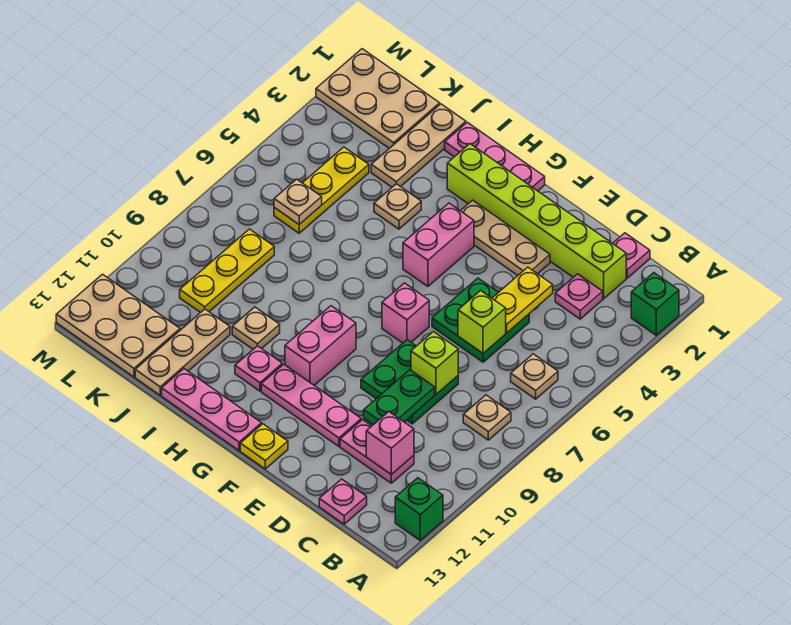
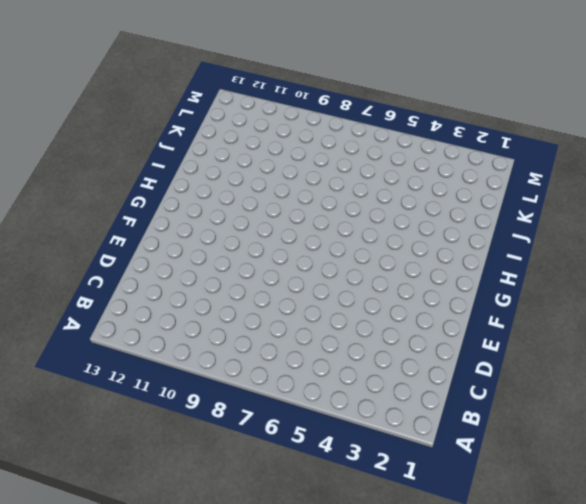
none -> green brick A2 level 1
none -> green brick A12 level 1
none -> tan plate B6 level 1
none -> tan plate B8 level 1

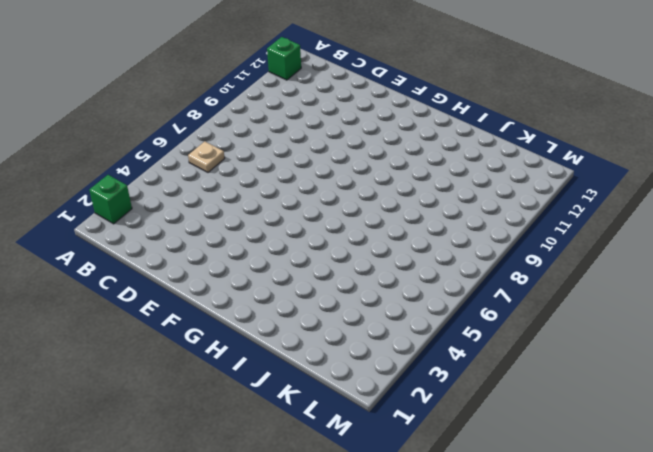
none -> tan plate B8 level 1
none -> pink plate C1 level 1
none -> lime brick C2:H2 level 1
none -> pink plate C3 level 1

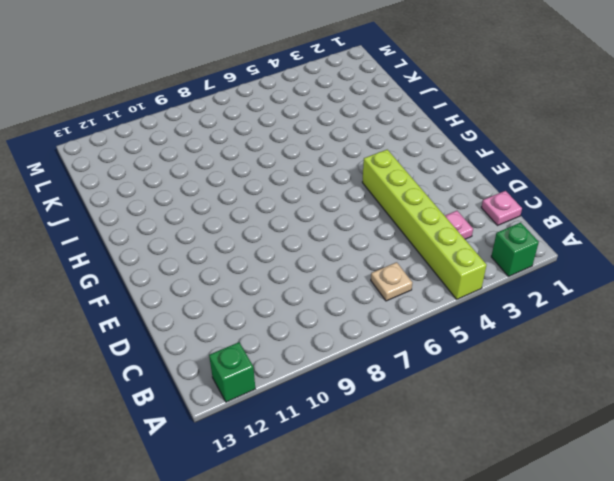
lime brick A4:F4 level 1 -> lime brick C2:H2 level 1
none -> tan plate B8 level 1
none -> pink plate C11:D11 level 1
none -> pink plate C13 level 1
none -> green plate D5:E6 level 1

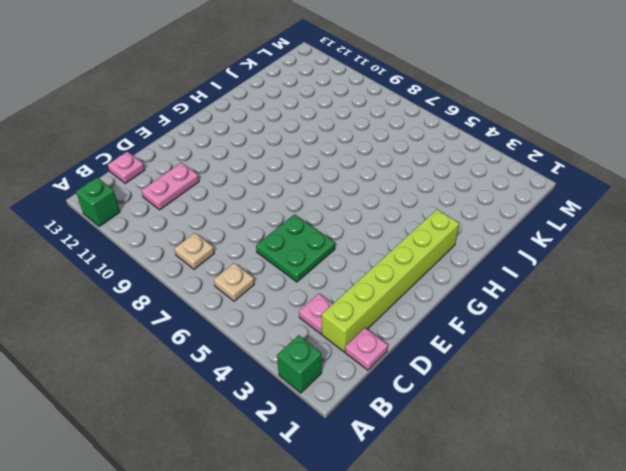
none -> green plate D8:E9 level 1
none -> tan plate E3:G3 level 1
none -> pink plate E11:G11 level 1
none -> pink brick F7 level 1

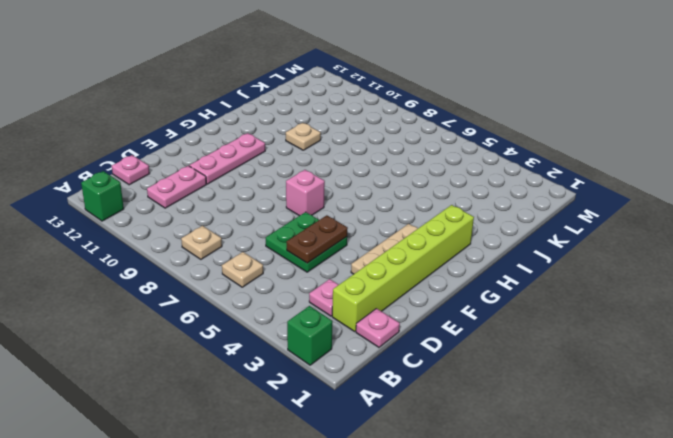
brown plate D5:E5 level 2 -> yellow plate D4:D5 level 2
none -> green plate D8:E9 level 1
none -> yellow plate F13 level 1
none -> pink plate G1:I1 level 1
none -> pink brick G4:G5 level 1

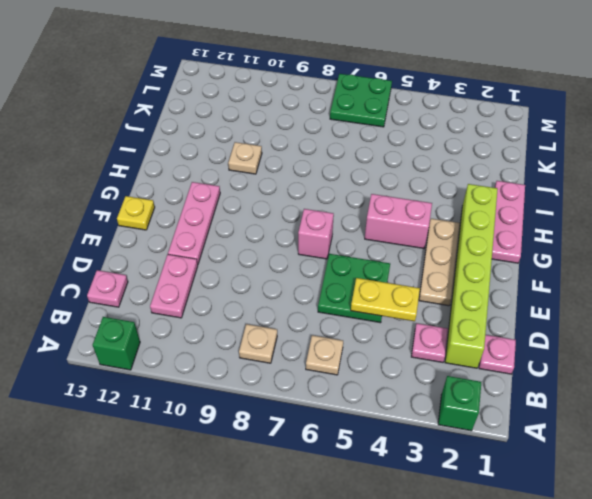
green plate L6:M7 level 1 -> green plate D8:E9 level 1
none -> pink brick G9:G10 level 1
none -> pink plate G13:I13 level 1
none -> pink plate H11 level 1
none -> tan plate I4 level 1

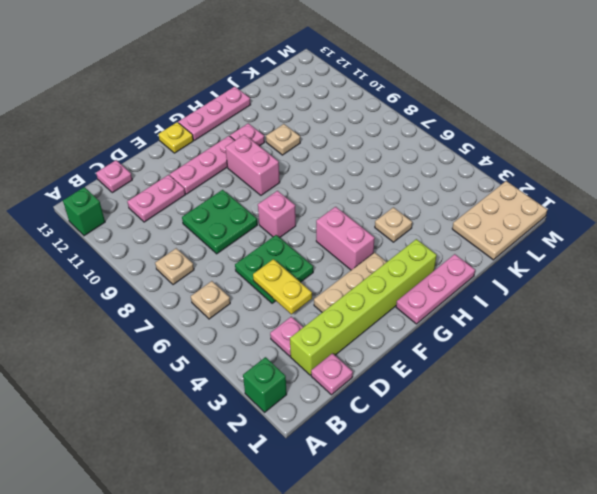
none -> tan plate J1:J3 level 1
none -> tan plate J11:J13 level 1
none -> yellow plate K4:K6 level 1
none -> yellow plate K8:K10 level 1

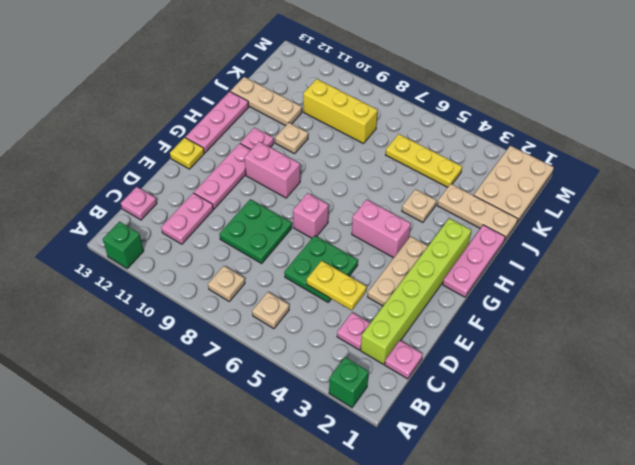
yellow brick K8:K10 level 1 -> yellow plate K8:K10 level 1
none -> tan plate K12:M13 level 1
none -> pink brick C11 level 2
none -> lime brick D6 level 2
none -> lime brick D8 level 2

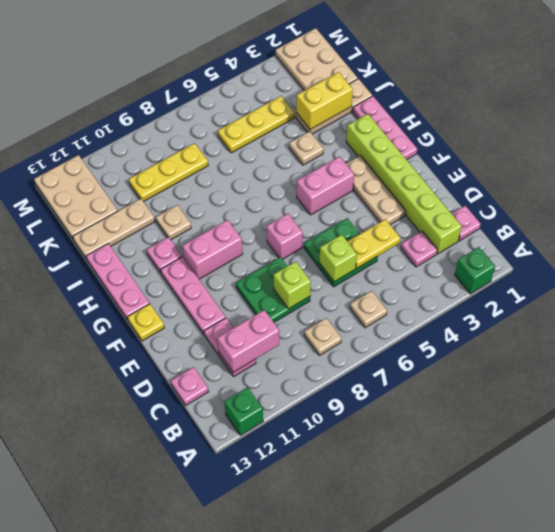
pink brick C10:C11 level 2 -> pink brick C11 level 2
yellow brick J2:J3 level 2 -> none
none -> green plate D9:D10 level 2
none -> tan plate K6 level 2

